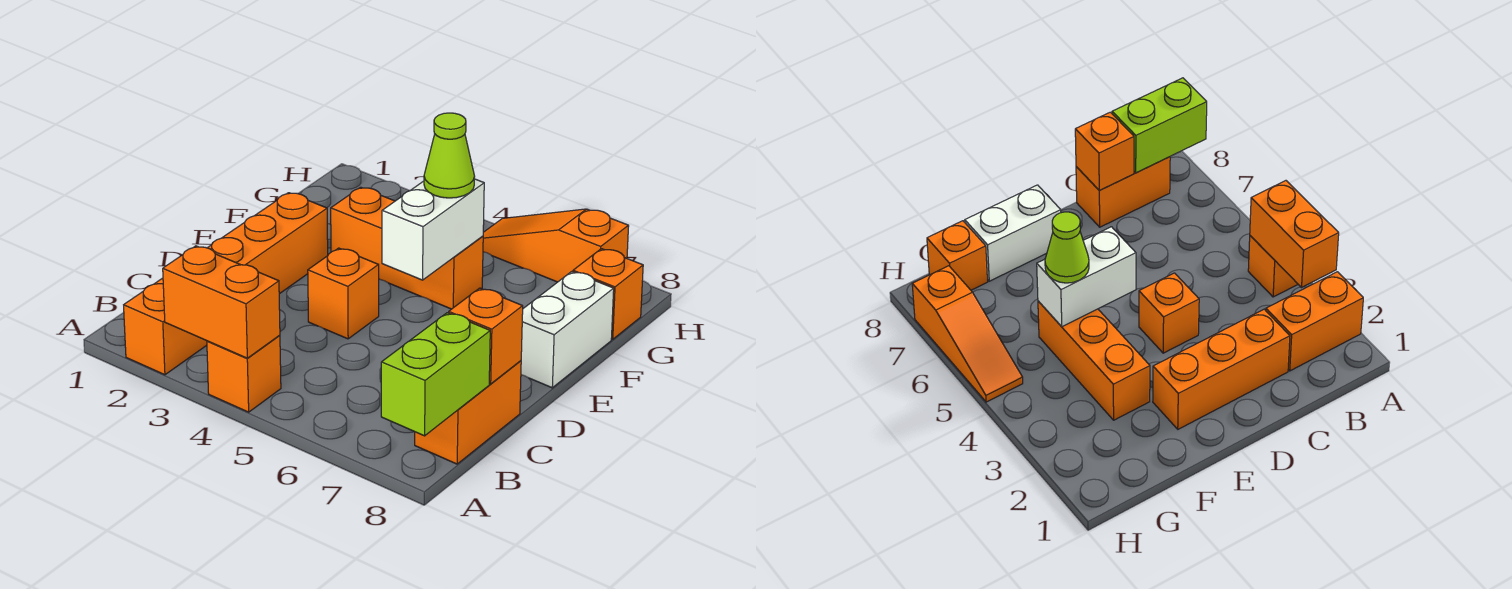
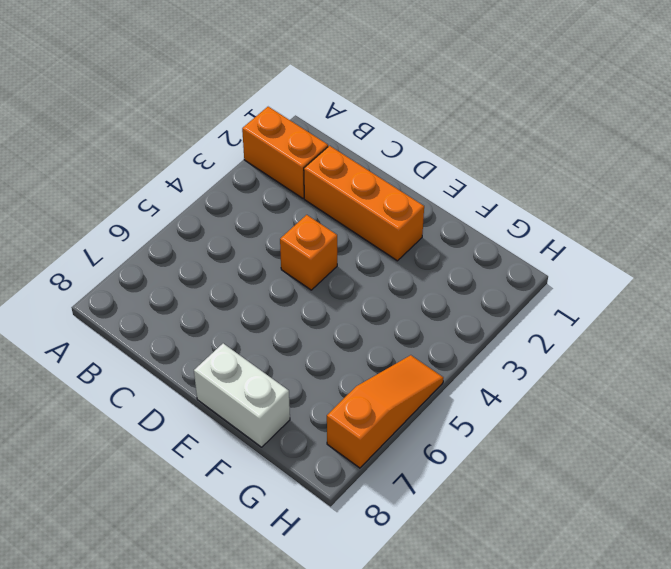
none -> orange brick A4 level 1
none -> orange brick B8:C8 level 1
none -> orange brick F3:F5 level 1

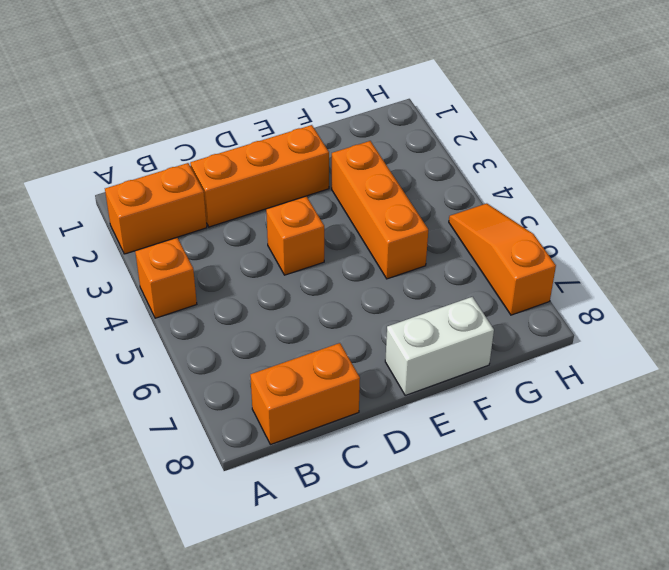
none -> orange brick G8 level 1
none -> orange brick A3:A4 level 2
none -> lime brick A8:B8 level 2

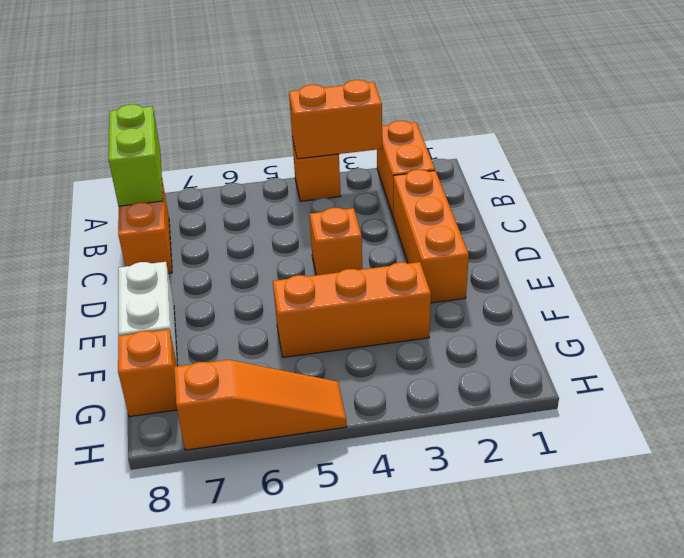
none -> orange brick C8 level 2
none -> white brick E5:F5 level 2
none -> lime cone F5 level 3

